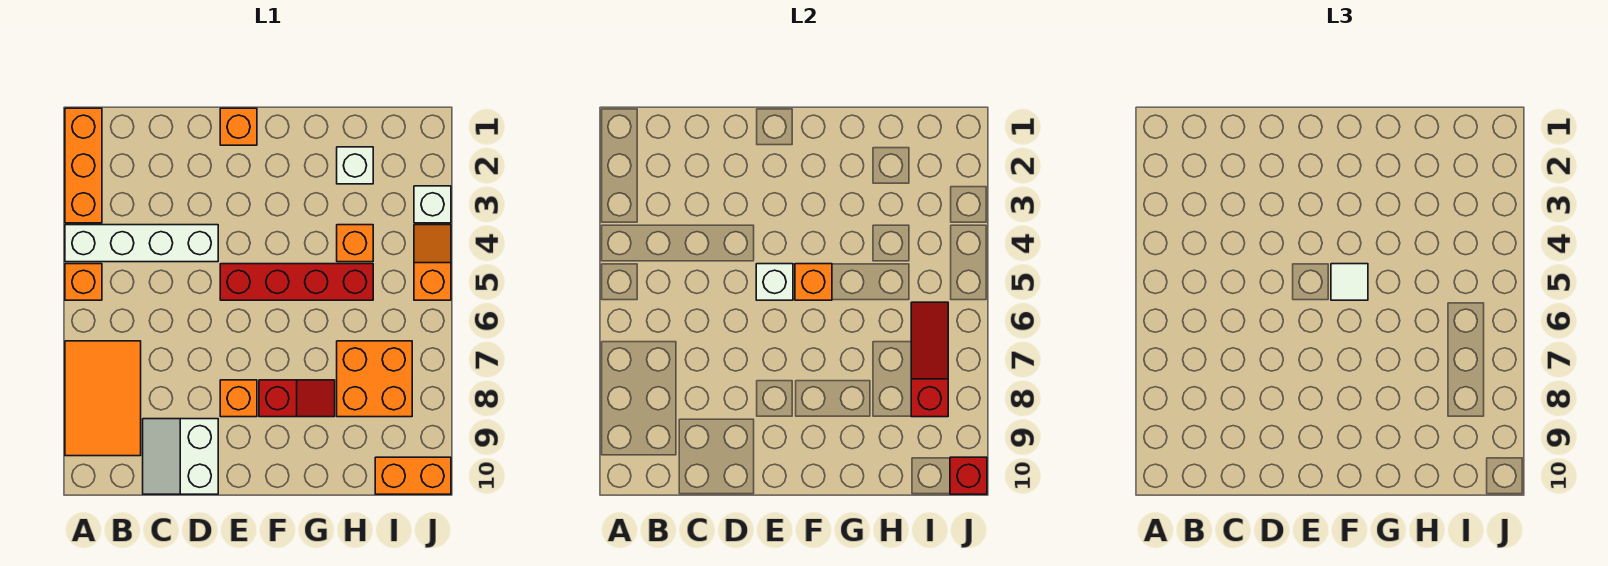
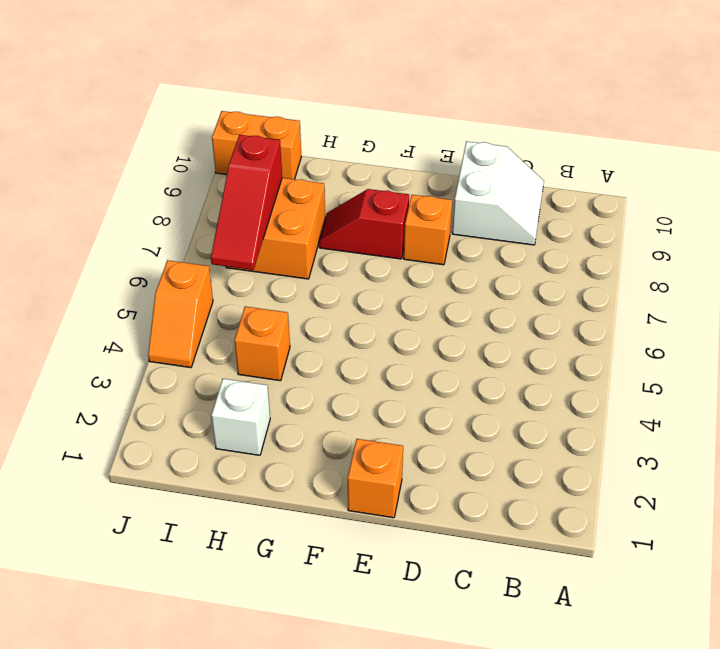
none -> orange brick A1:A3 level 1
none -> white brick A4:D4 level 1
none -> orange brick A5 level 1

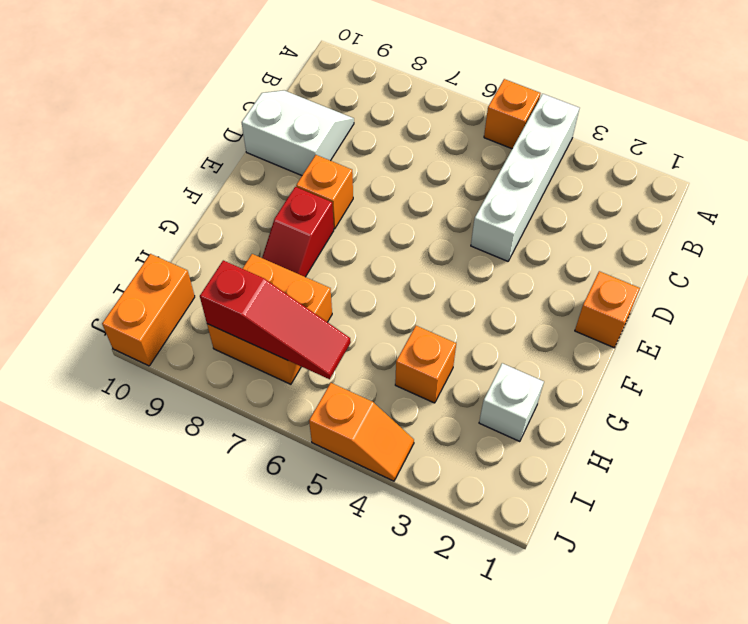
none -> orange brick A1:A3 level 1
none -> orange tile A7:B9 level 1
none -> red brick E5:H5 level 1

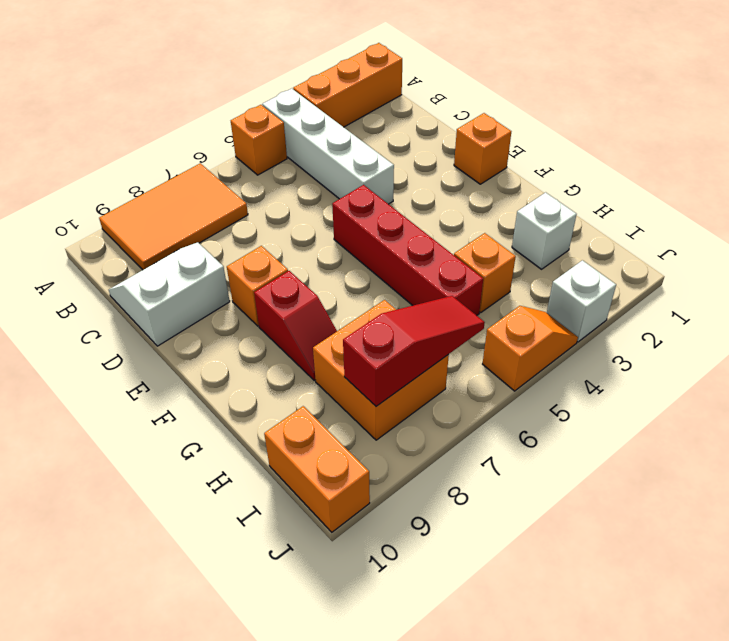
none -> white brick E5 level 2
none -> orange brick F5 level 2
none -> red brick J10 level 2

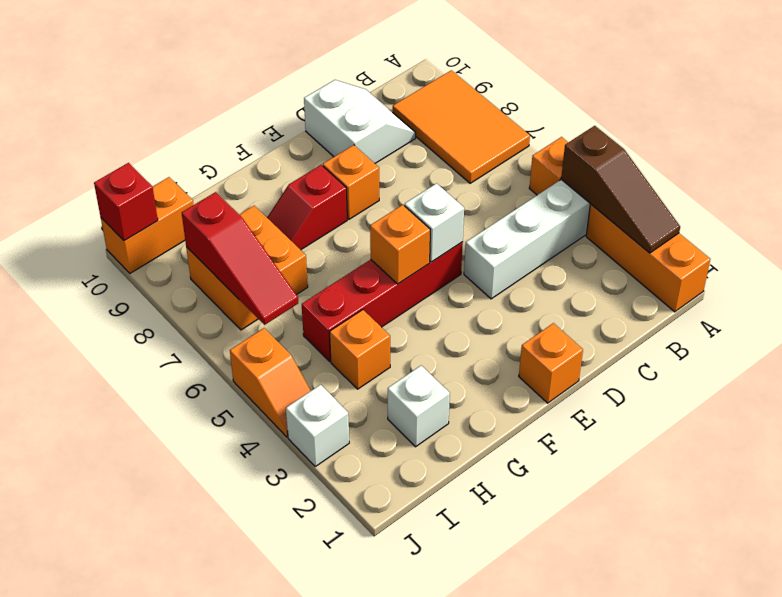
brown slope A2:A4 level 2 top 4 -> none
none -> white tile F5 level 3

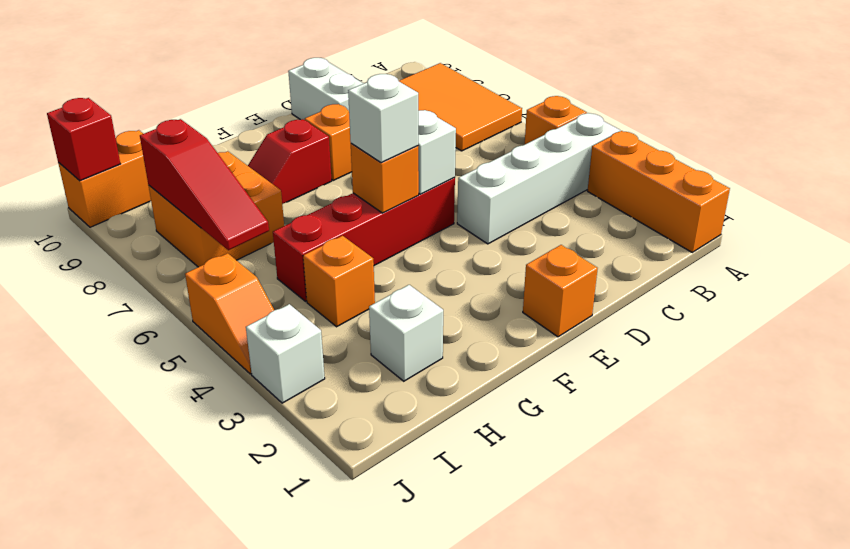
white brick F5 level 3 -> white tile F5 level 3

